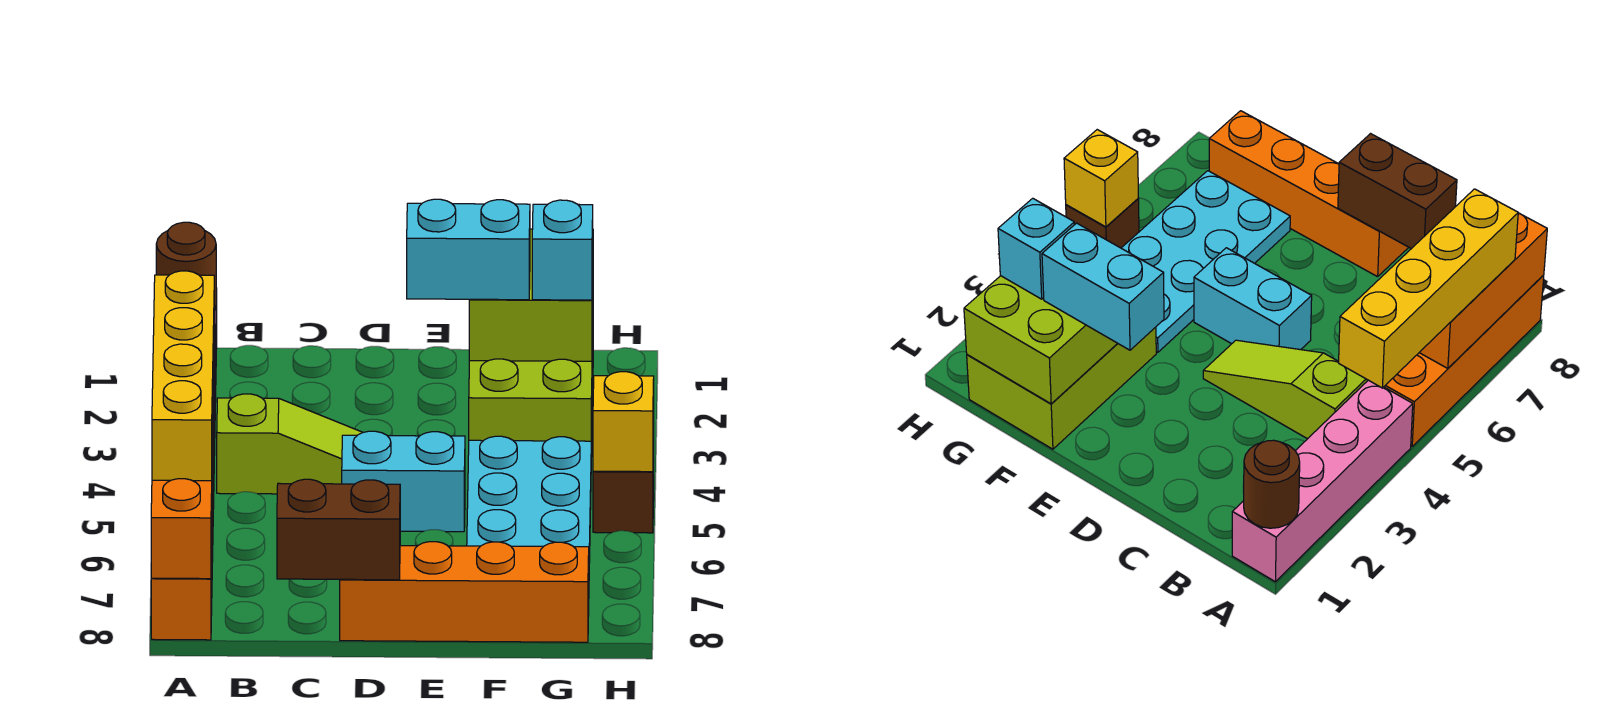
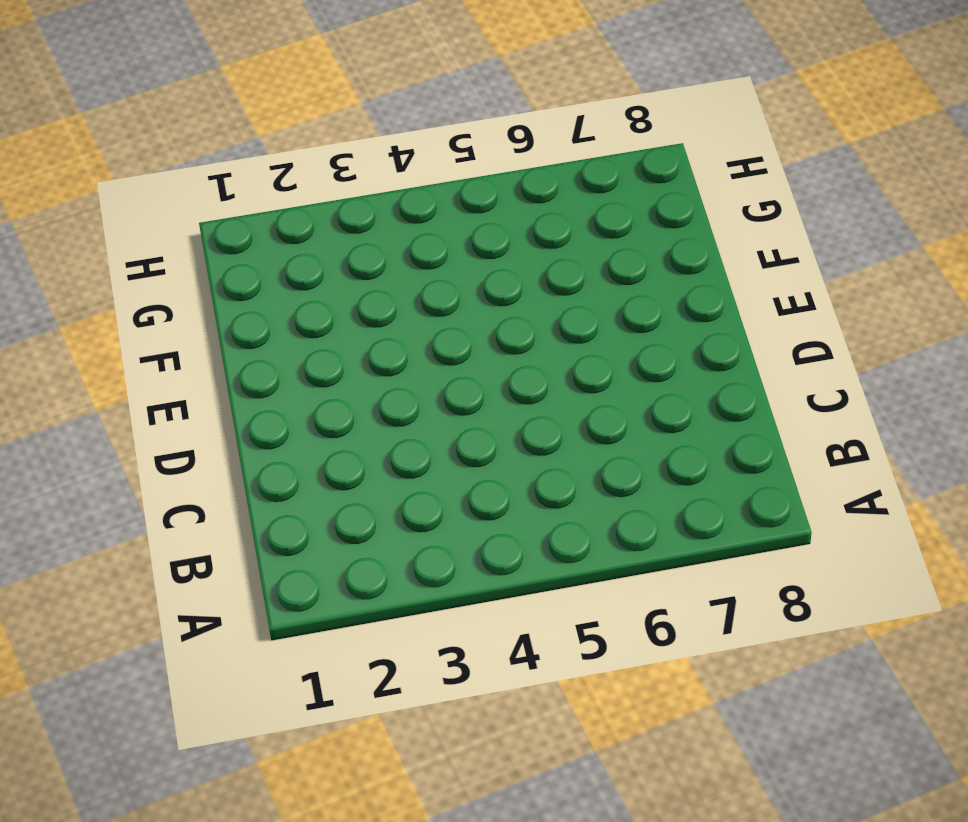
none -> pink brick A1:A4 level 1
none -> orange brick A5:A8 level 1
none -> lime slope B4:D4 level 1 top B

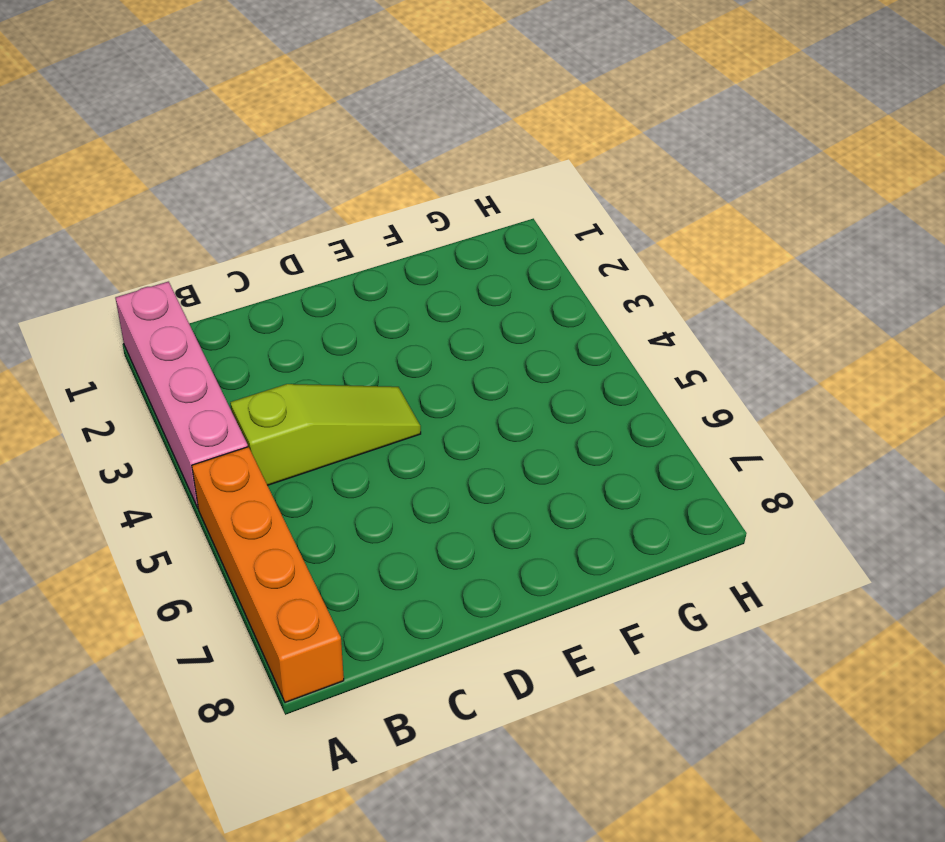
none -> cyan brick D5:E5 level 1
none -> orange brick D8:G8 level 1
none -> lime brick F1:G3 level 1

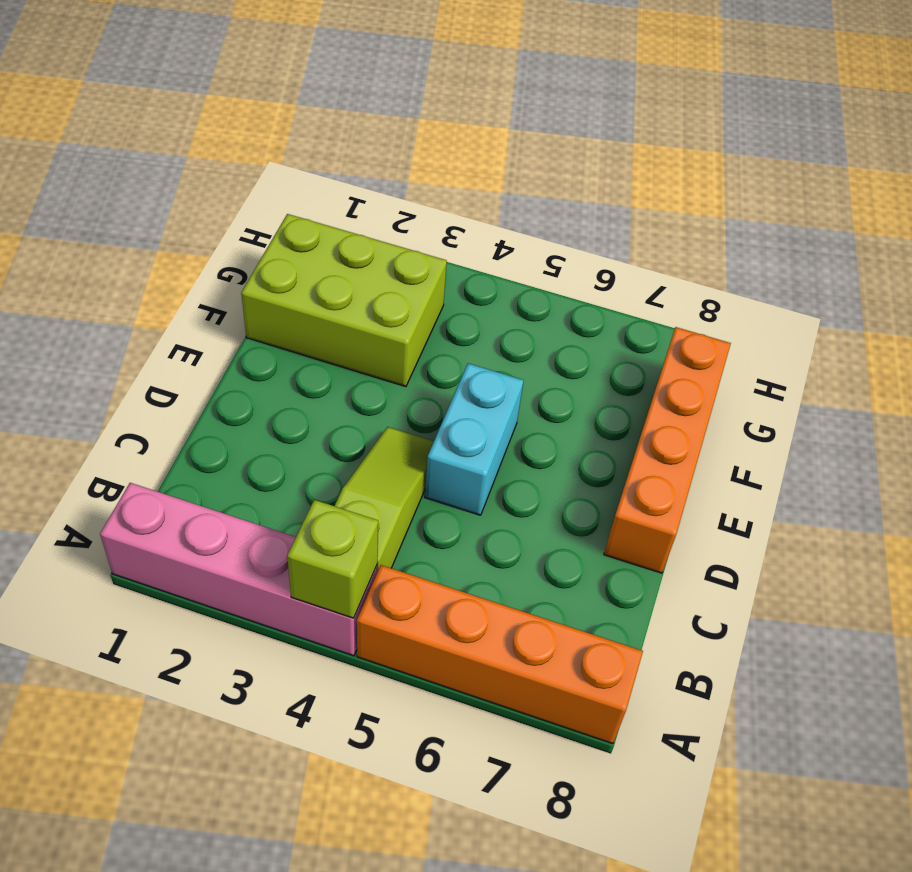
lime brick A4 level 2 -> none
none -> cyan plate F4:G7 level 1
none -> brown brick H5 level 1
none -> brown round brick A1 level 2

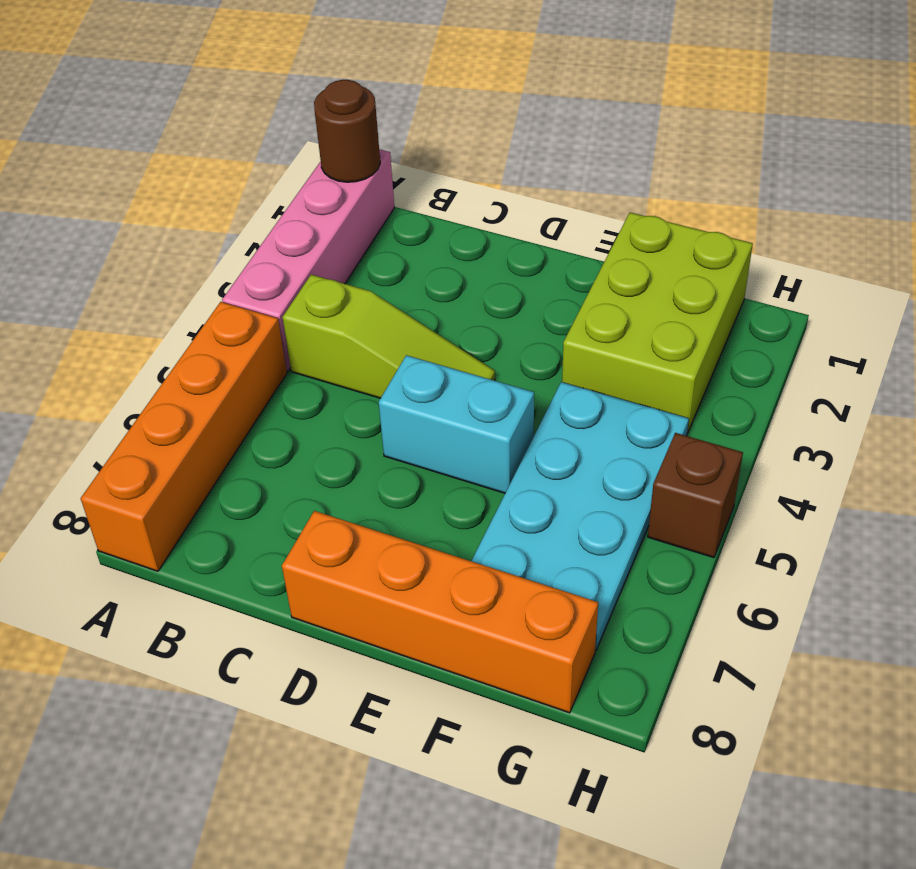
none -> orange brick A6:A8 level 2
none -> brown brick C8:D8 level 2
none -> lime brick F1:G2 level 2

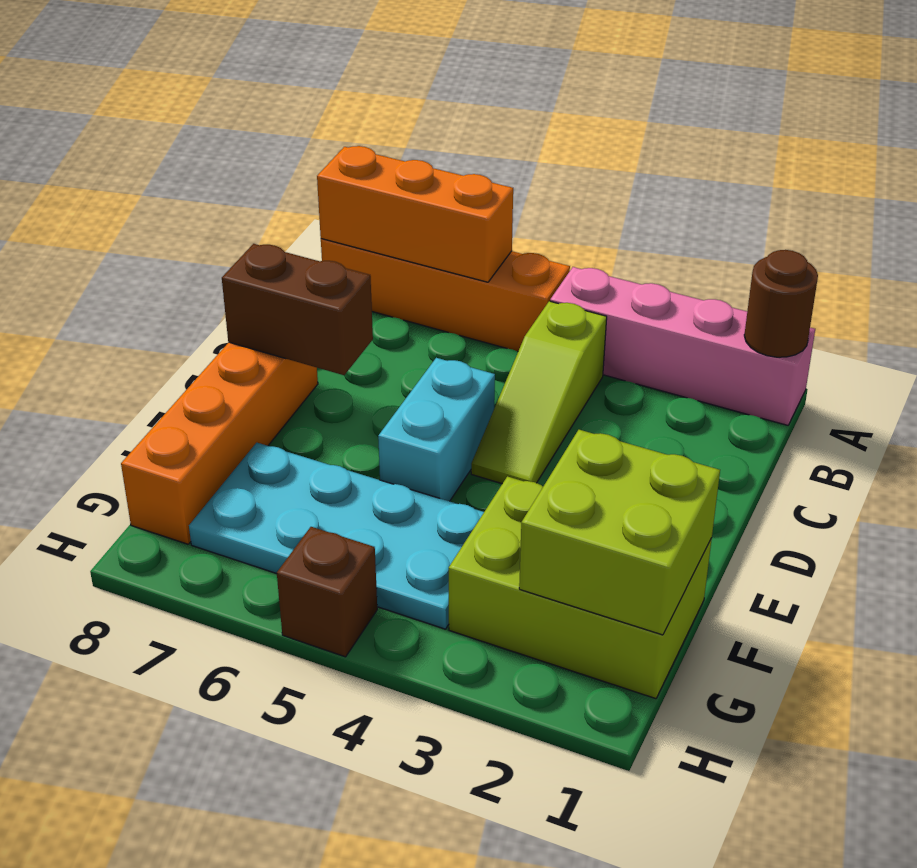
brown brick D7:D8 level 2 -> brown brick C8:D8 level 2
none -> yellow brick H5 level 2
none -> yellow brick A4:A7 level 3
none -> cyan brick E2:F2 level 3

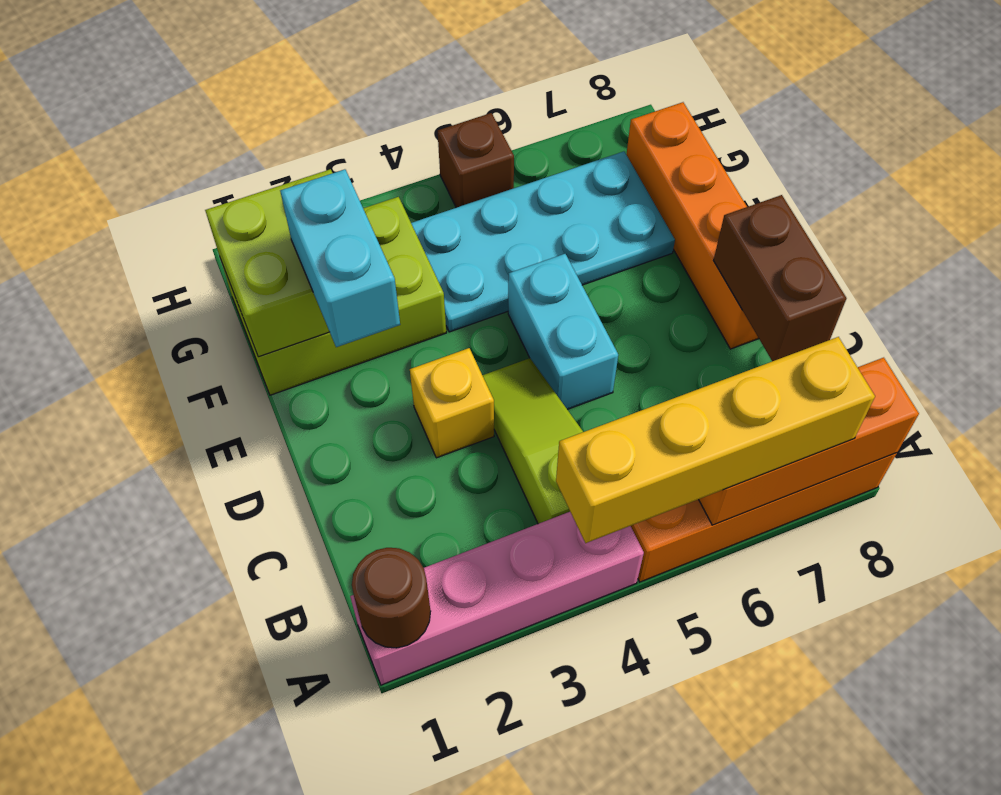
yellow brick D3 level 1 -> yellow brick H5 level 2
none -> cyan brick G2 level 3

